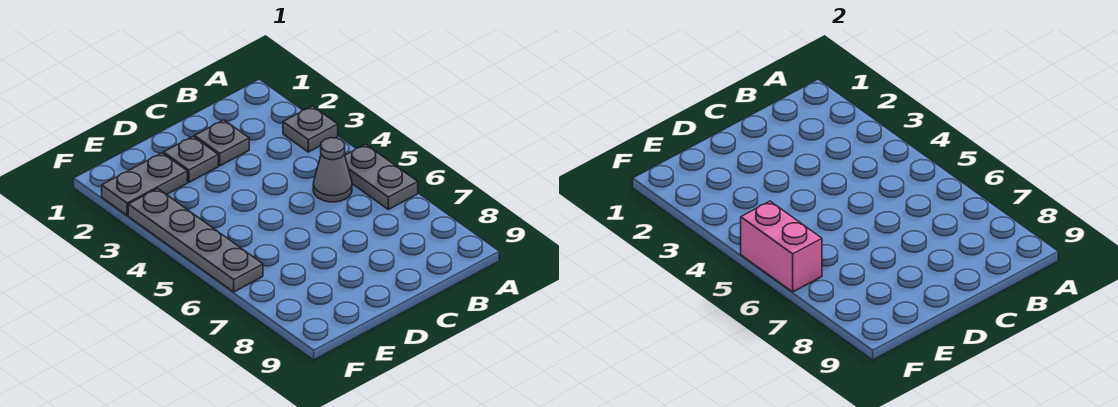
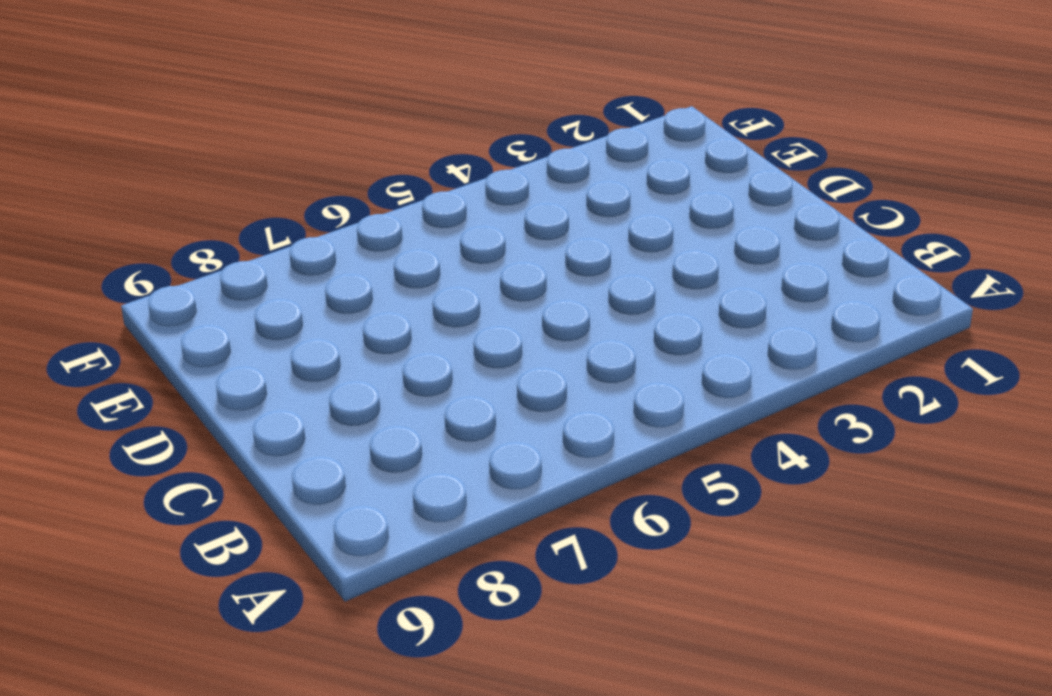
none -> grey plate A3 level 1
none -> grey plate A5:A6 level 1

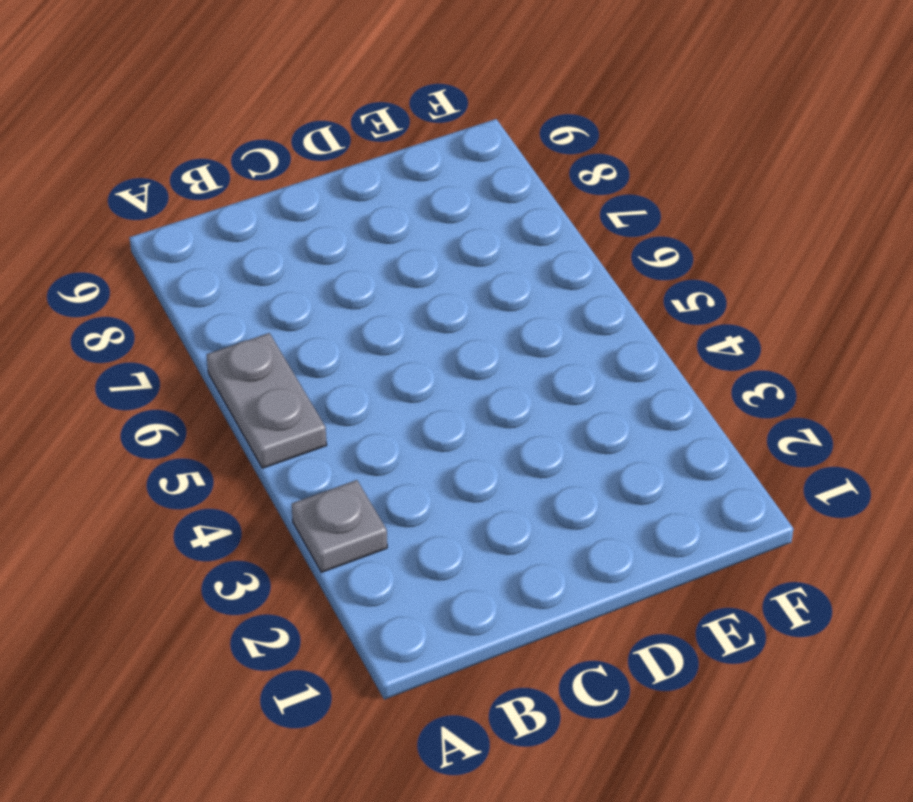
none -> grey cone B5 level 1
none -> grey plate C2 level 1

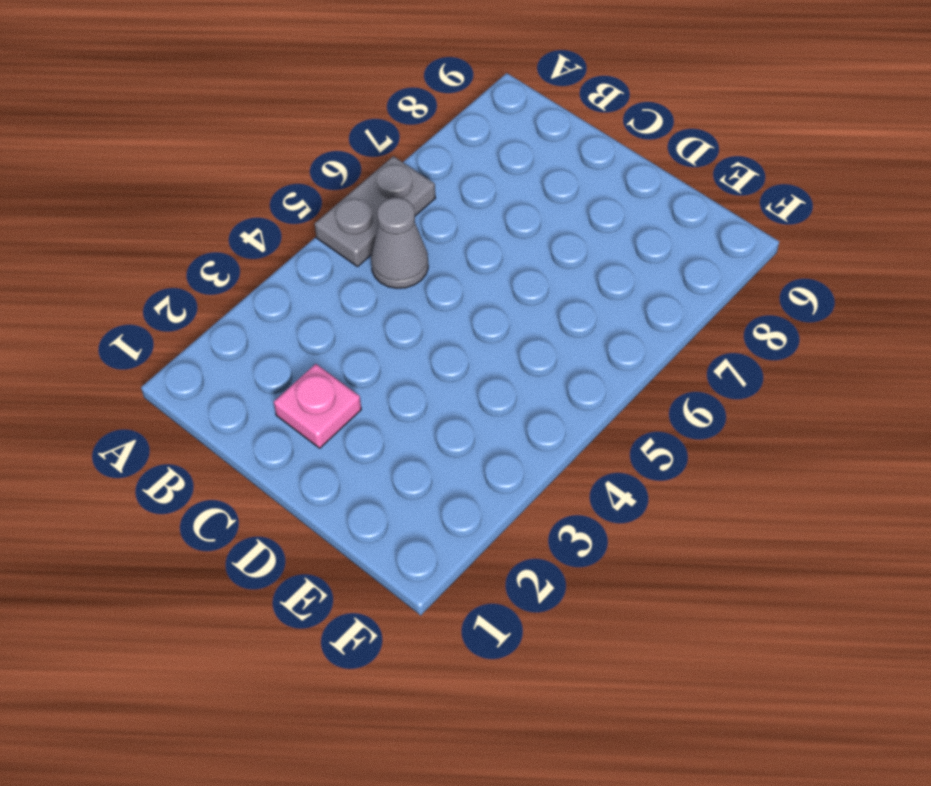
pink plate C2 level 1 -> grey plate C2 level 1
none -> grey plate A3 level 1
none -> grey plate D2 level 1

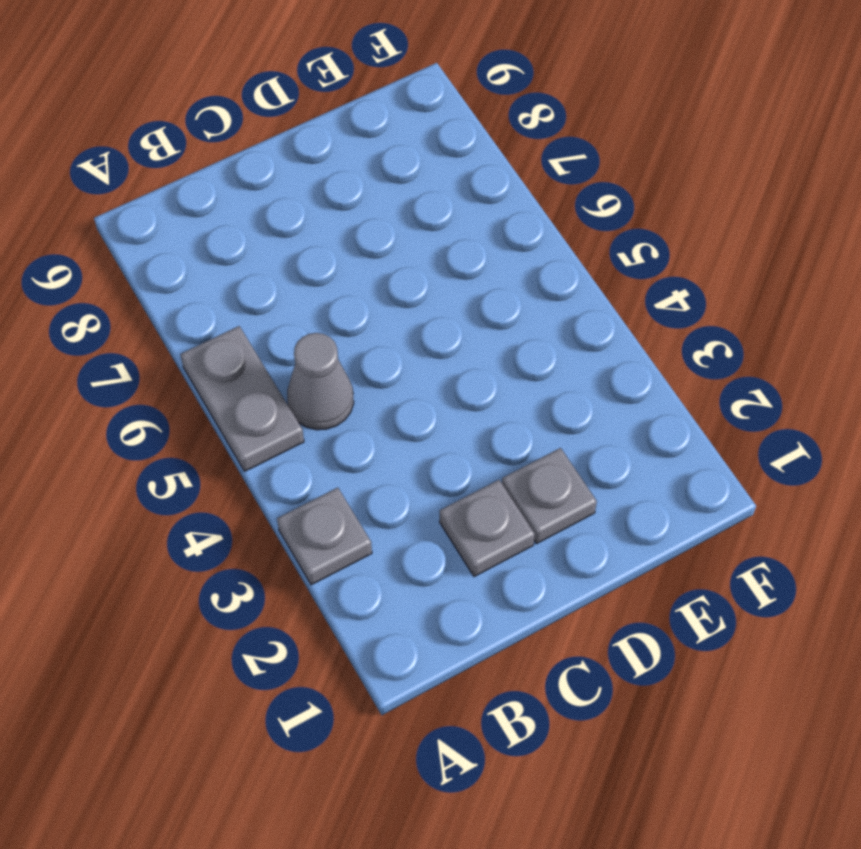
none -> grey plate E2:F2 level 1
none -> grey plate F3:F6 level 1

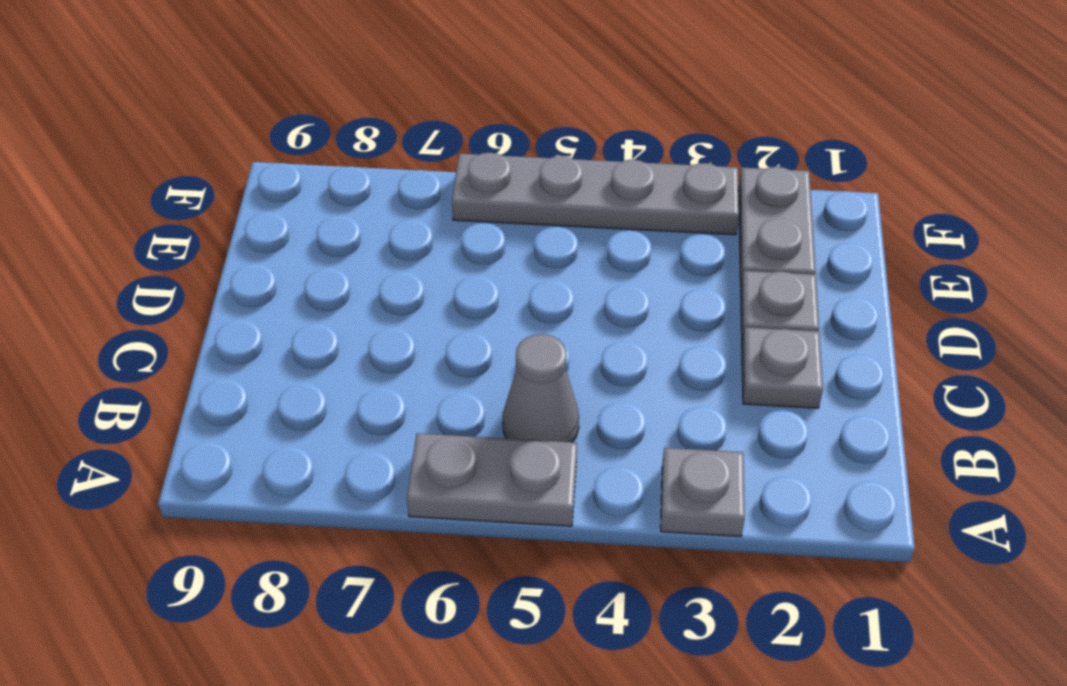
none -> pink brick F5:F6 level 2

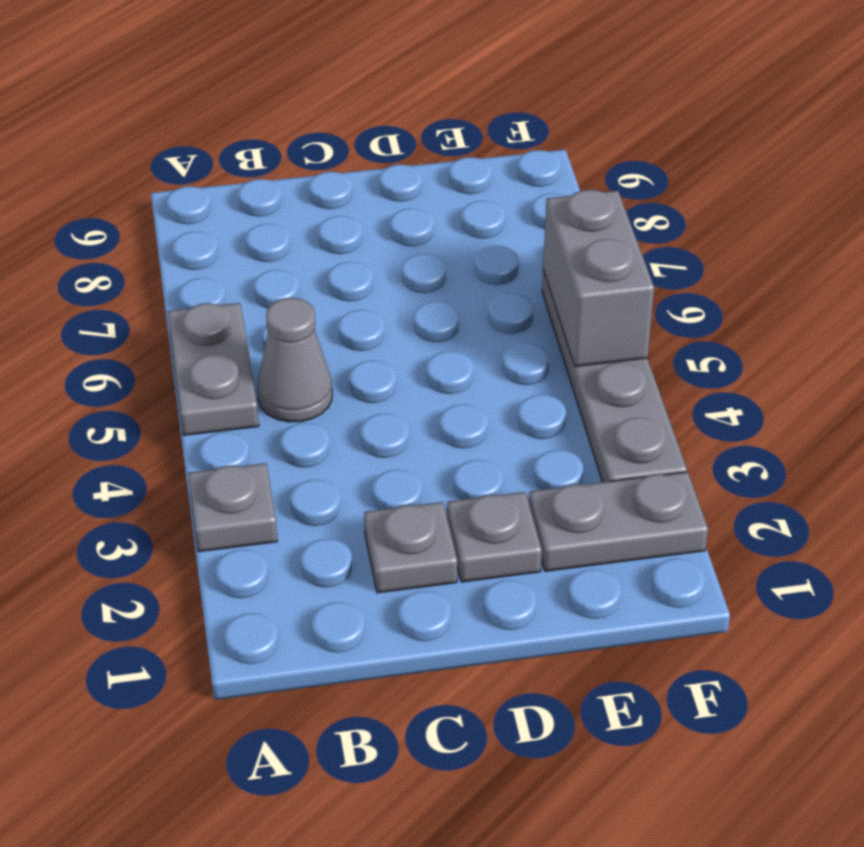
grey brick F5:F6 level 2 -> pink brick F5:F6 level 2

